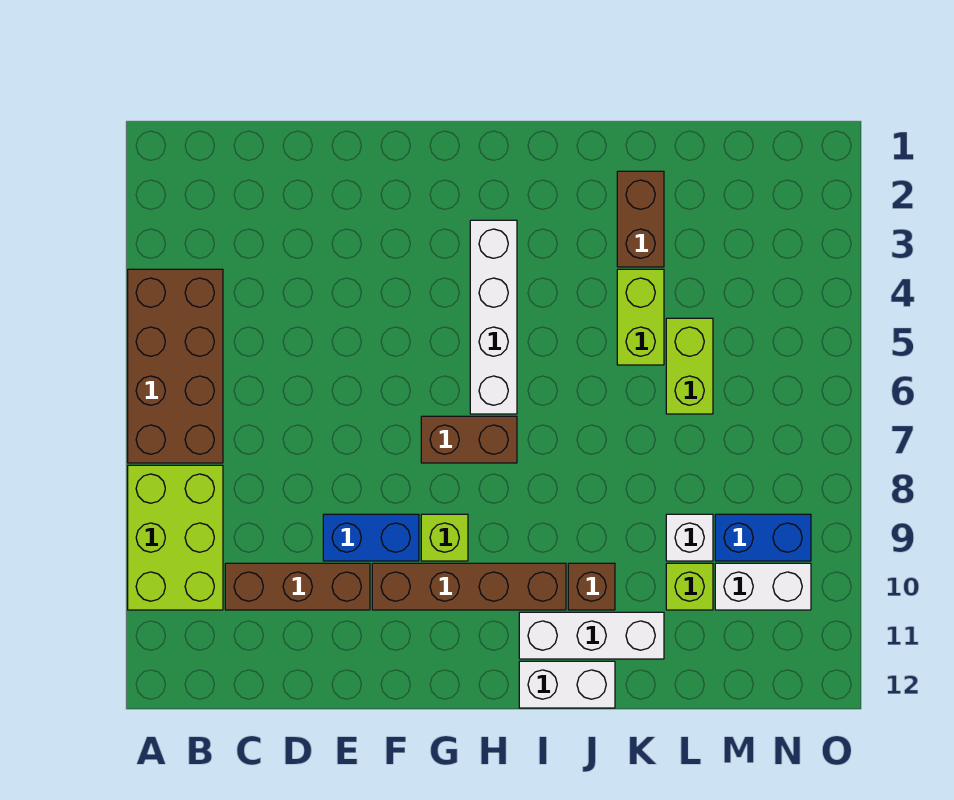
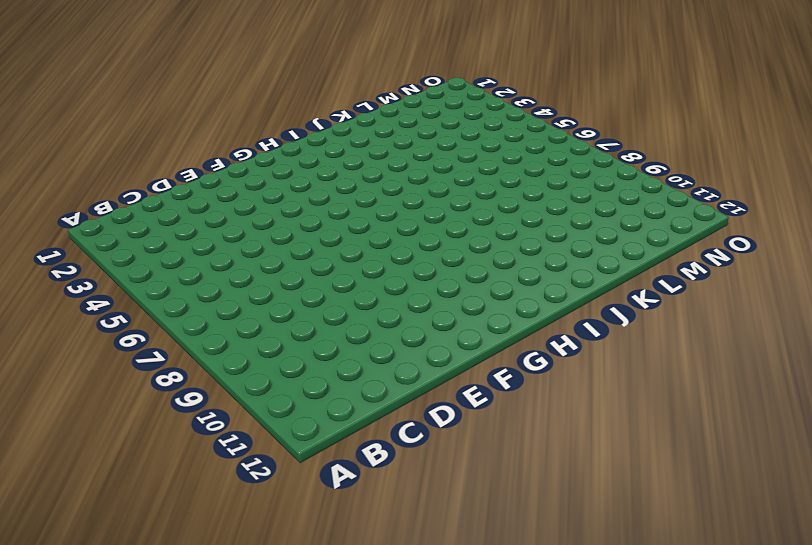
none -> brown brick A4:B7 level 1
none -> lime brick A8:B10 level 1
none -> brown brick C10:E10 level 1

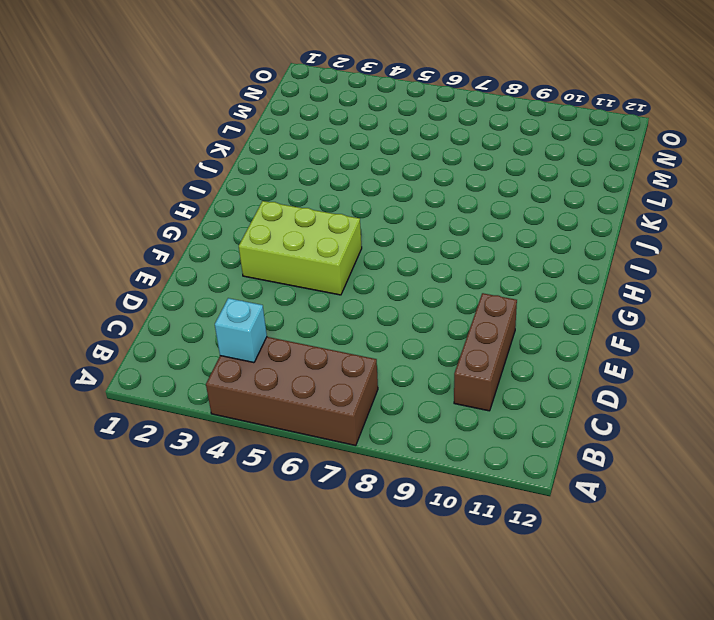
cyan brick B4 level 2 -> none
lime brick F3:G5 level 1 -> lime brick A8:B10 level 1
none -> blue brick E9:F9 level 1
none -> brown brick F10:I10 level 1
none -> brown brick G7:H7 level 1

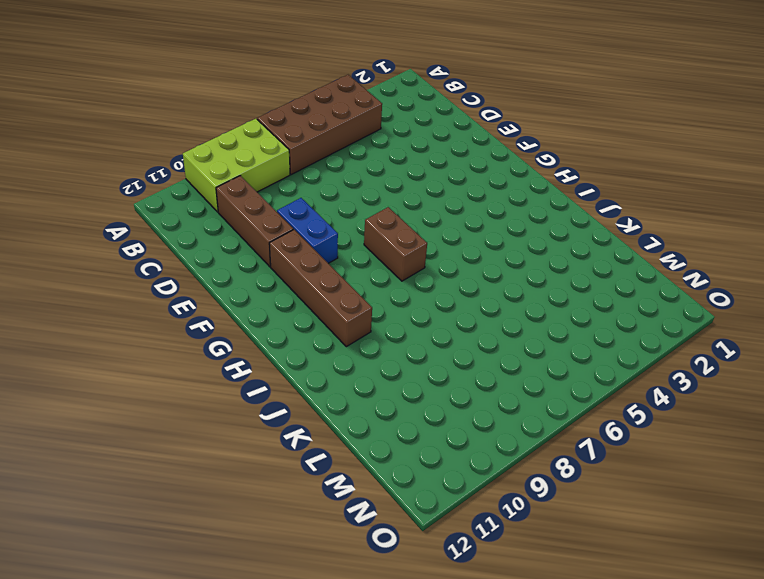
none -> lime brick G9 level 1
none -> white brick H3:H6 level 1
none -> white brick I11:K11 level 1

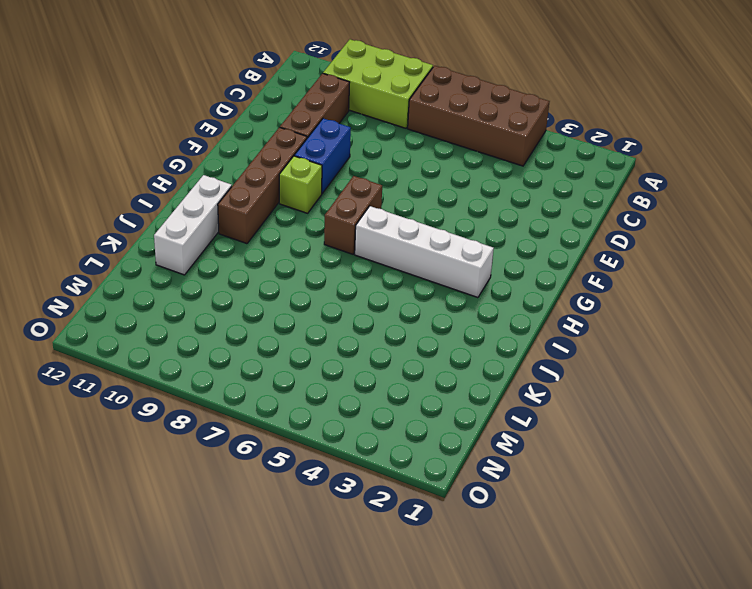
none -> white brick I12:J12 level 1
none -> brown brick J10 level 1
none -> brown brick K2:K3 level 1

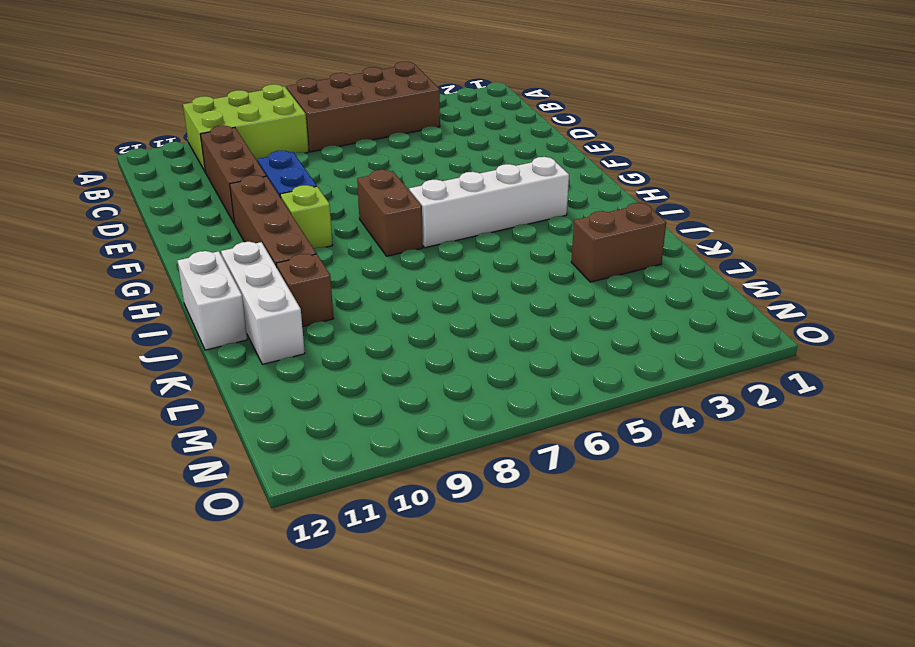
none -> lime brick K4:K5 level 1
none -> lime brick L5:L6 level 1
none -> white brick L9 level 1

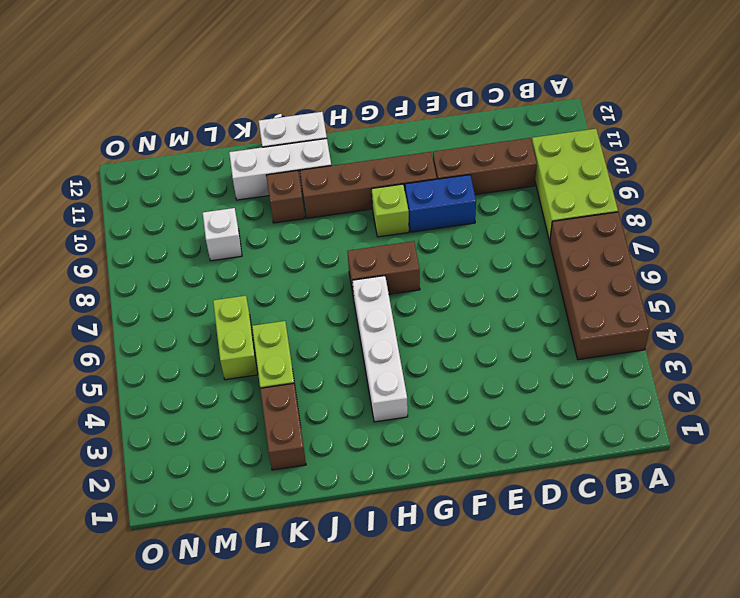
none -> lime brick L10 level 1
none -> blue brick M9:N9 level 1
none -> white brick M10:N10 level 1

